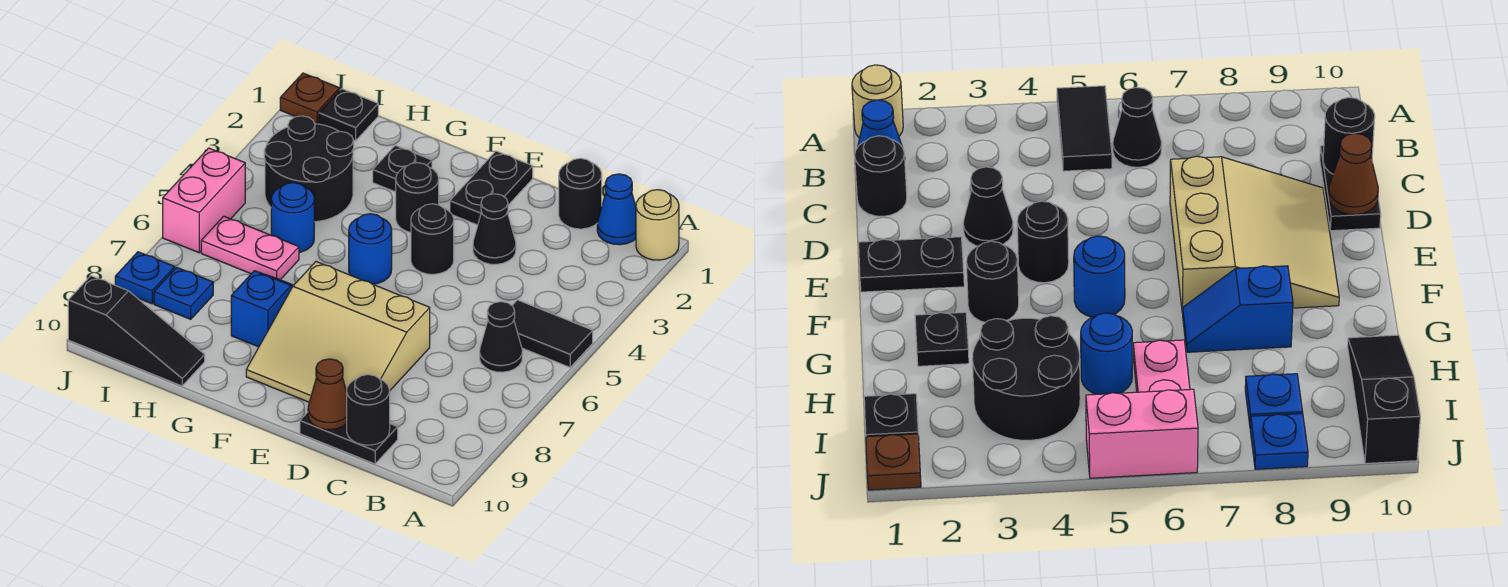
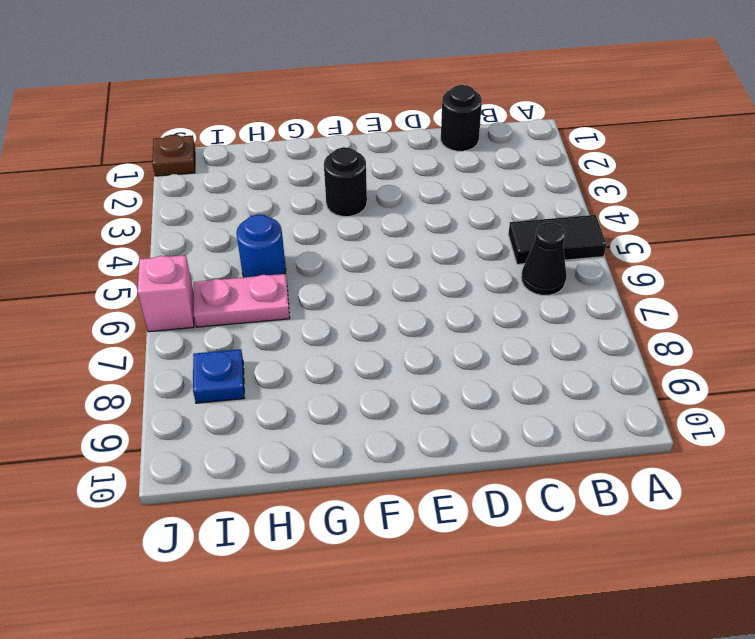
pink brick J6 level 1 -> pink brick J5:J6 level 1
none -> tan round brick A1 level 1
none -> blue cone B1 level 1
none -> black plate C10:D10 level 1

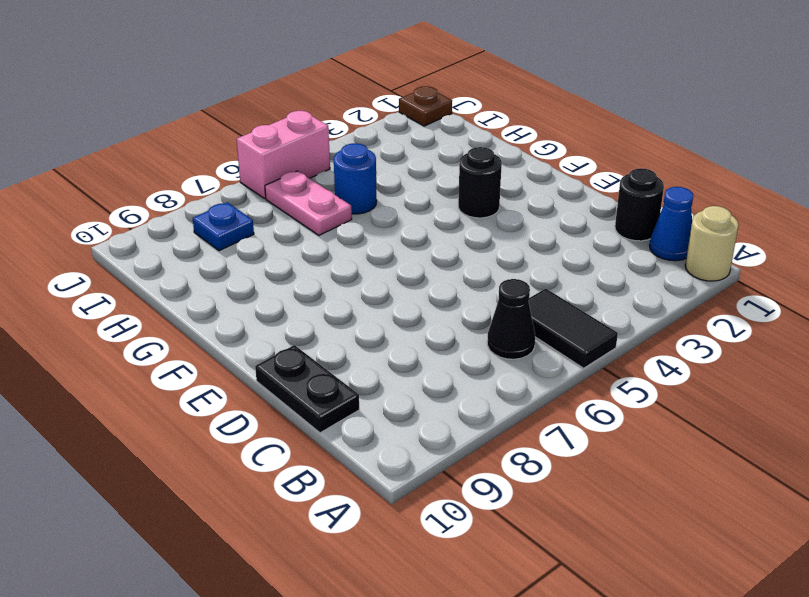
none -> black cone D3 level 1
none -> tan slope D7:F9 level 1 top 7
none -> black plate E1:E2 level 1

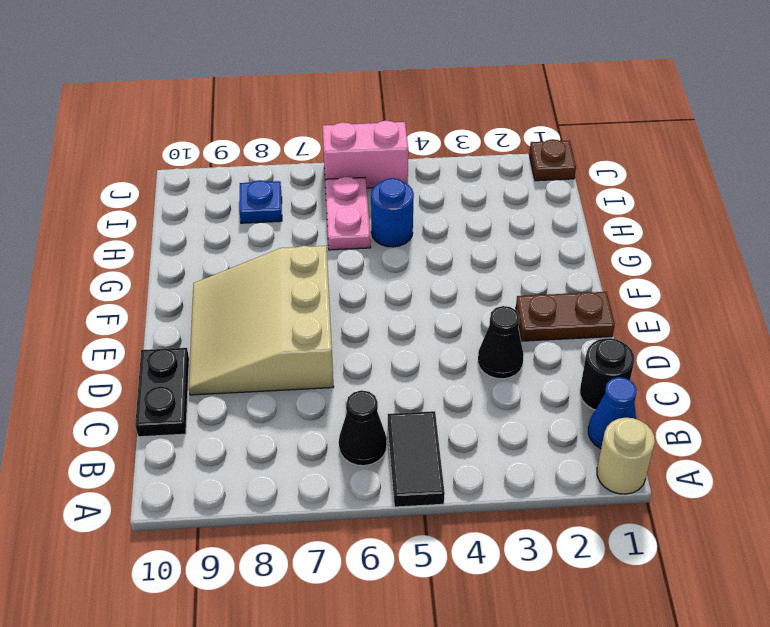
brown plate E1:E2 level 1 -> black plate E1:E2 level 1
none -> black round brick E4 level 1
none -> black round brick F3 level 1
none -> blue round brick F5 level 1

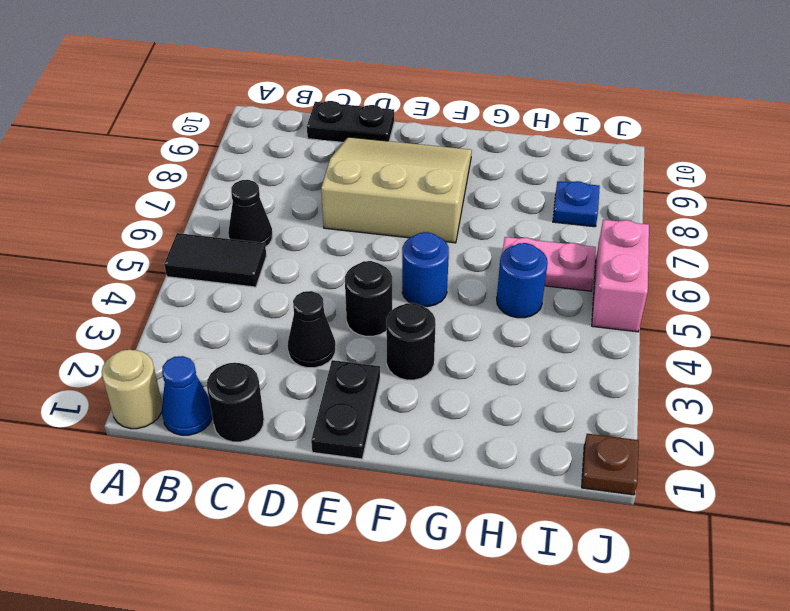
none -> black plate G2 level 1
none -> blue slope G7:G8 level 1 top 8
none -> black round brick H3:I4 level 1

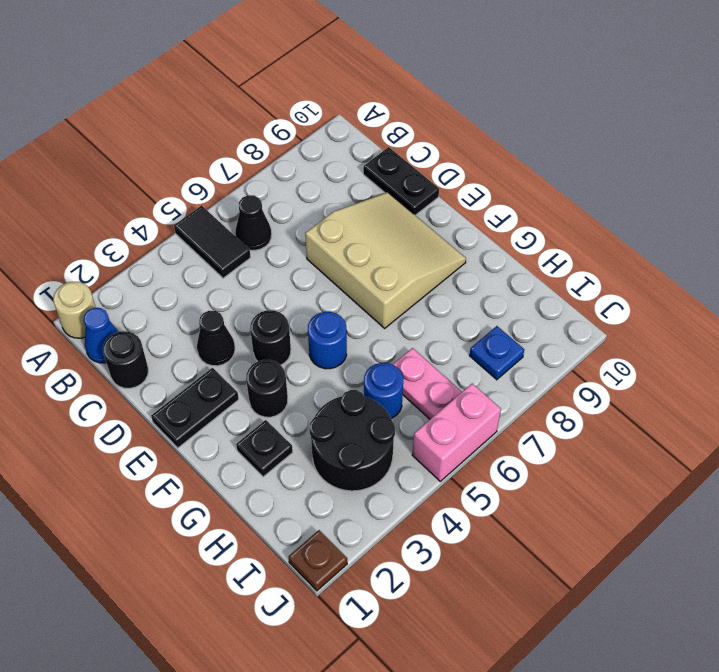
none -> blue slope G7:G8 level 1 top 8
none -> black slope H10:J10 level 1 top J
none -> black plate I1 level 1

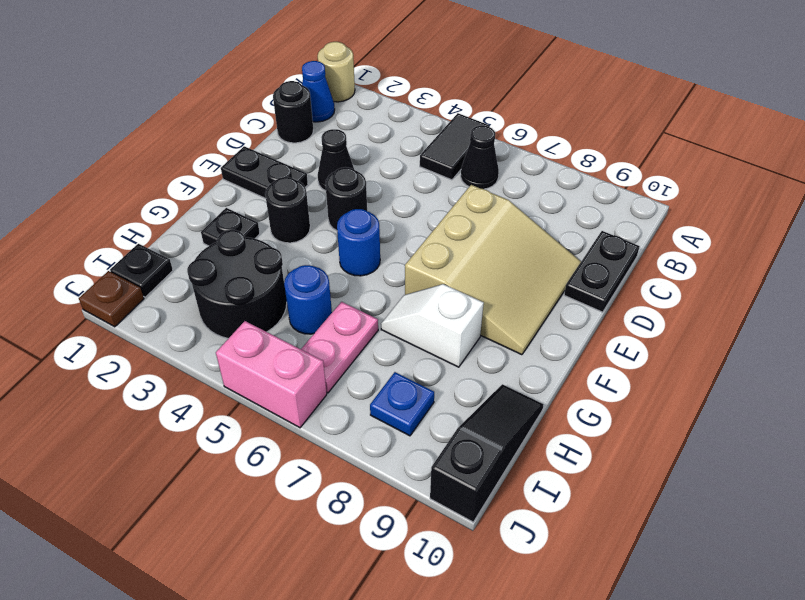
white slope G7:G8 level 1 top 8 -> blue slope G7:G8 level 1 top 8
none -> blue plate J8 level 1
none -> black round brick C10 level 2
none -> brown cone D10 level 2

